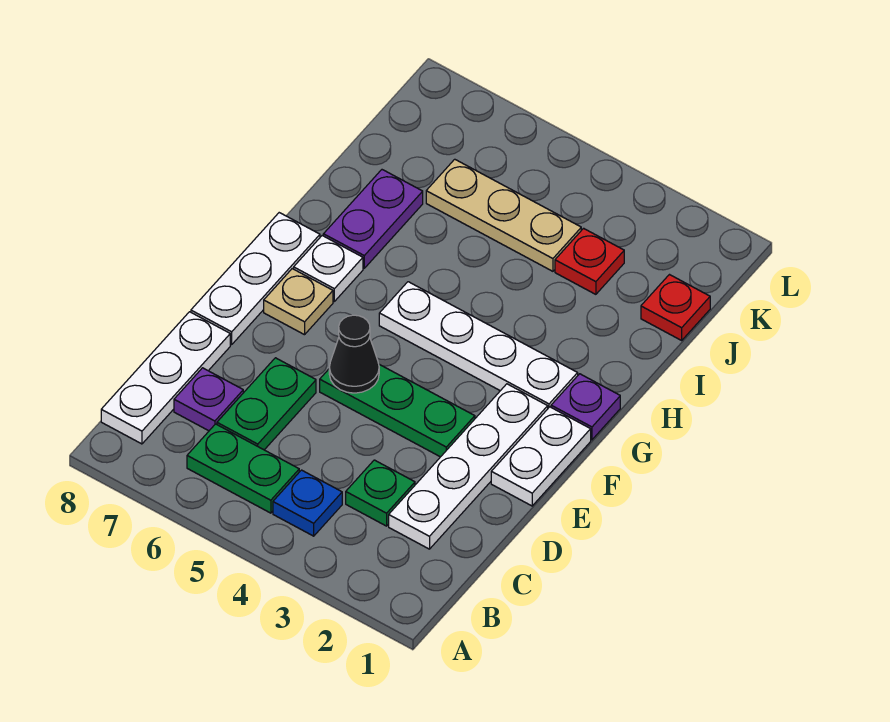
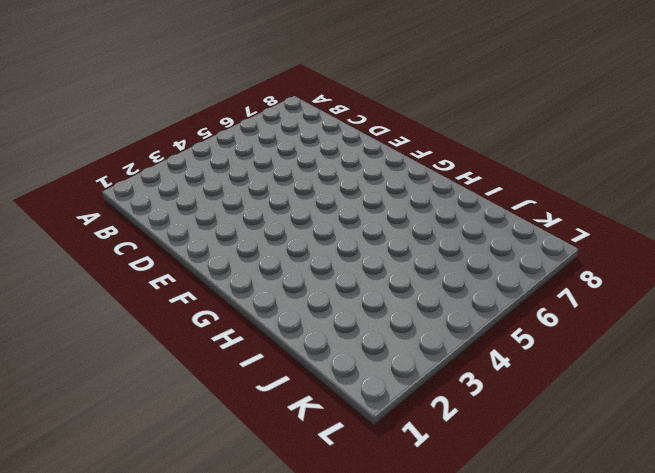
none -> blue plate B4 level 1
none -> green plate B5:B6 level 1
none -> white plate B8:D8 level 1

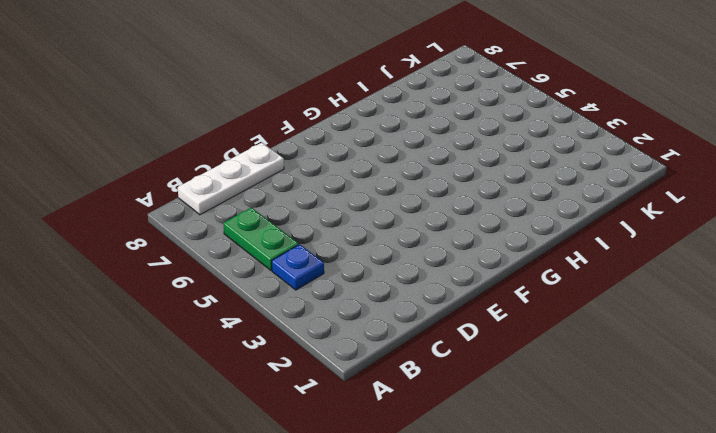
none -> white plate C2:F2 level 1
none -> green plate C3 level 1
none -> green plate C6:D6 level 1

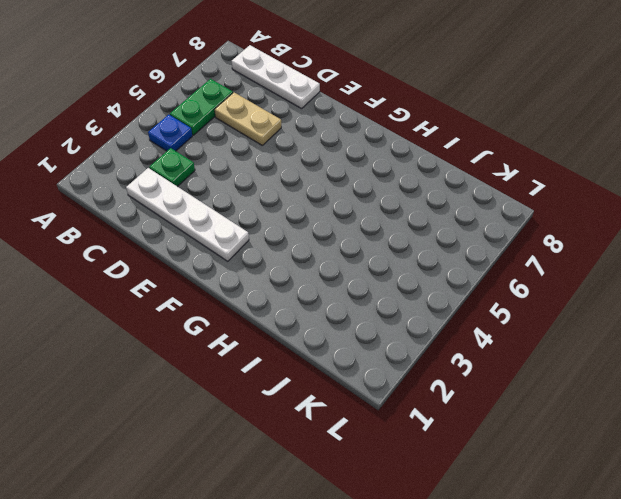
tan plate C6:D6 level 1 -> green plate C6:D6 level 1
none -> purple plate C7 level 1
none -> white plate E1:F1 level 1
none -> green plate E3:E5 level 1

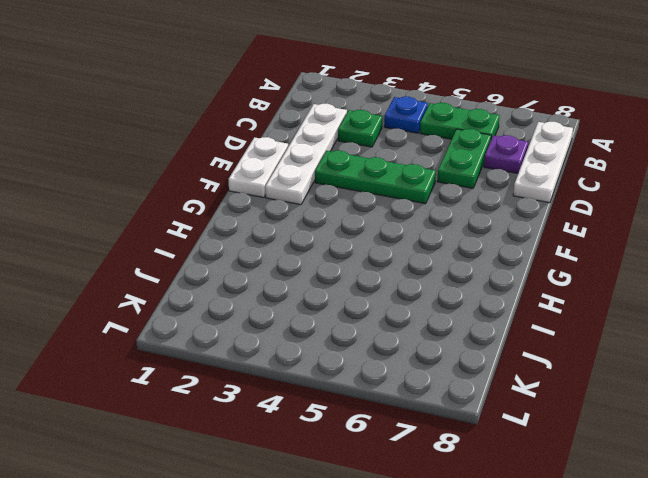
none -> white plate E8:G8 level 1
none -> tan plate F7 level 1
none -> purple plate G1 level 1

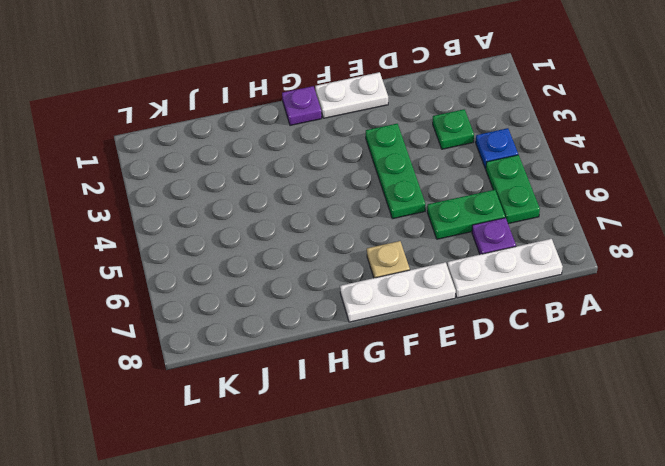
none -> white plate C2:F2 level 1
none -> white plate G2:G5 level 1
none -> white plate G7 level 1

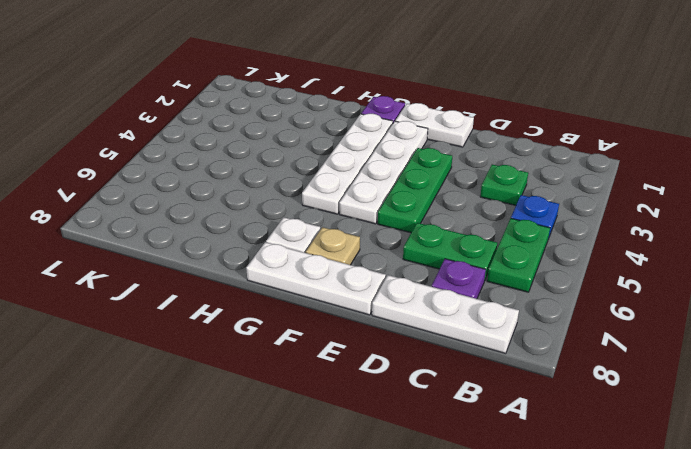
white plate F2:F5 level 1 -> white plate C2:F2 level 1
none -> purple plate H7:I7 level 1
none -> red plate J1 level 1
none -> red plate J3 level 1

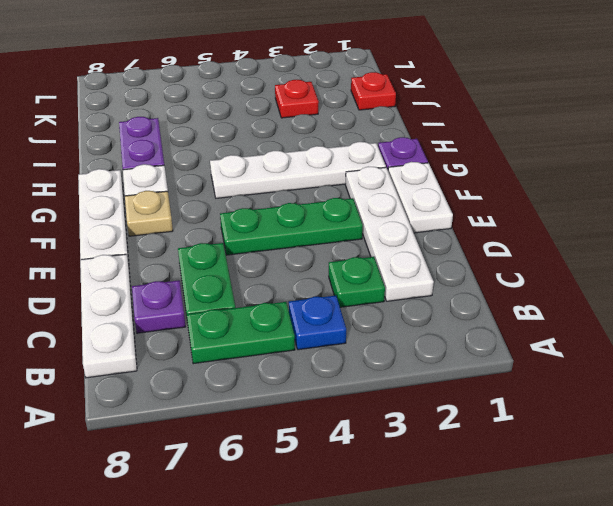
none -> tan plate J4:J6 level 1
none -> black cone E5 level 2

